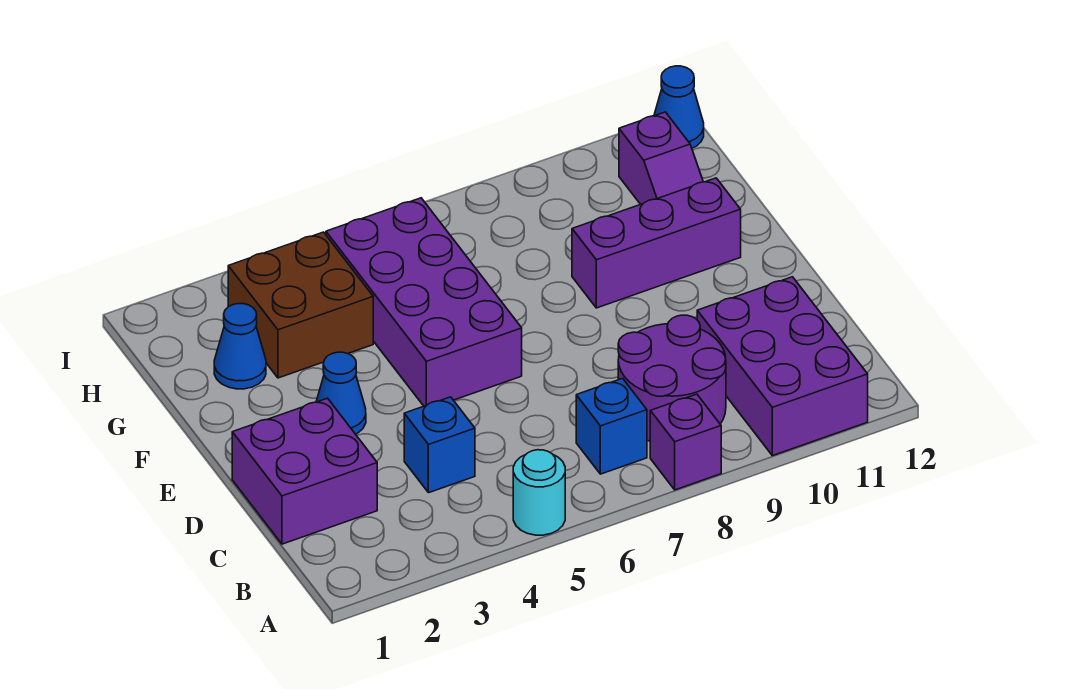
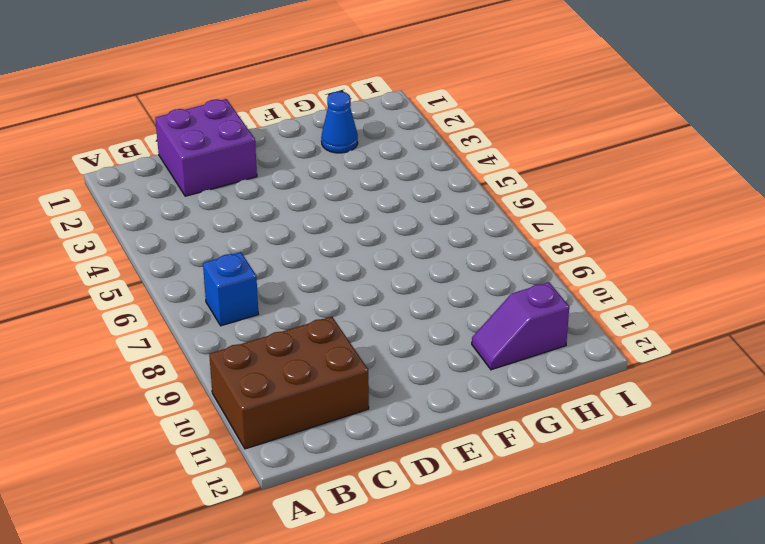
brown brick A10:C11 level 1 -> purple brick A10:C11 level 1
none -> cyan round brick A5 level 1
none -> purple brick A8 level 1
none -> purple round brick B8:C9 level 1

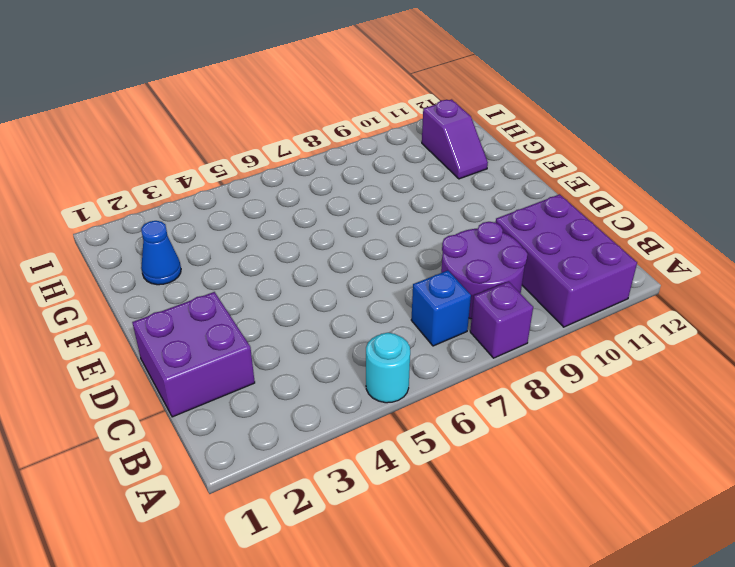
none -> blue brick C4 level 1
none -> blue cone E3 level 1
none -> purple brick E5:H6 level 1

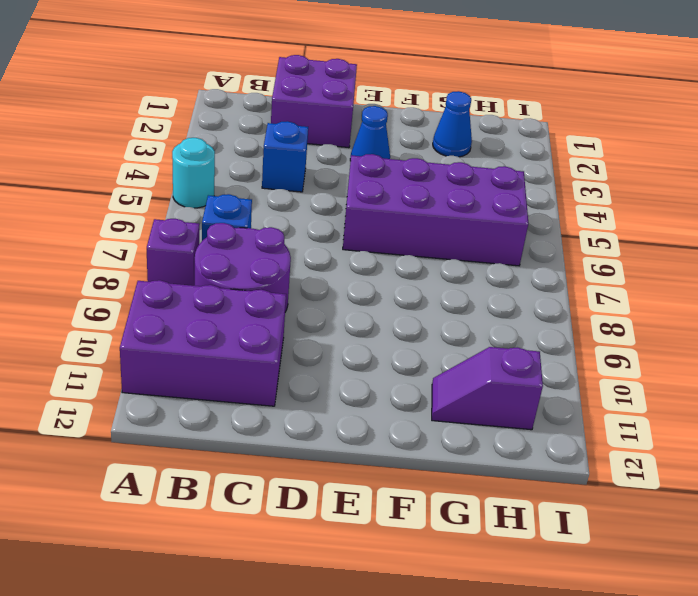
none -> purple brick F9:F11 level 1
none -> brown brick G3:H4 level 1
none -> blue cone I12 level 1

